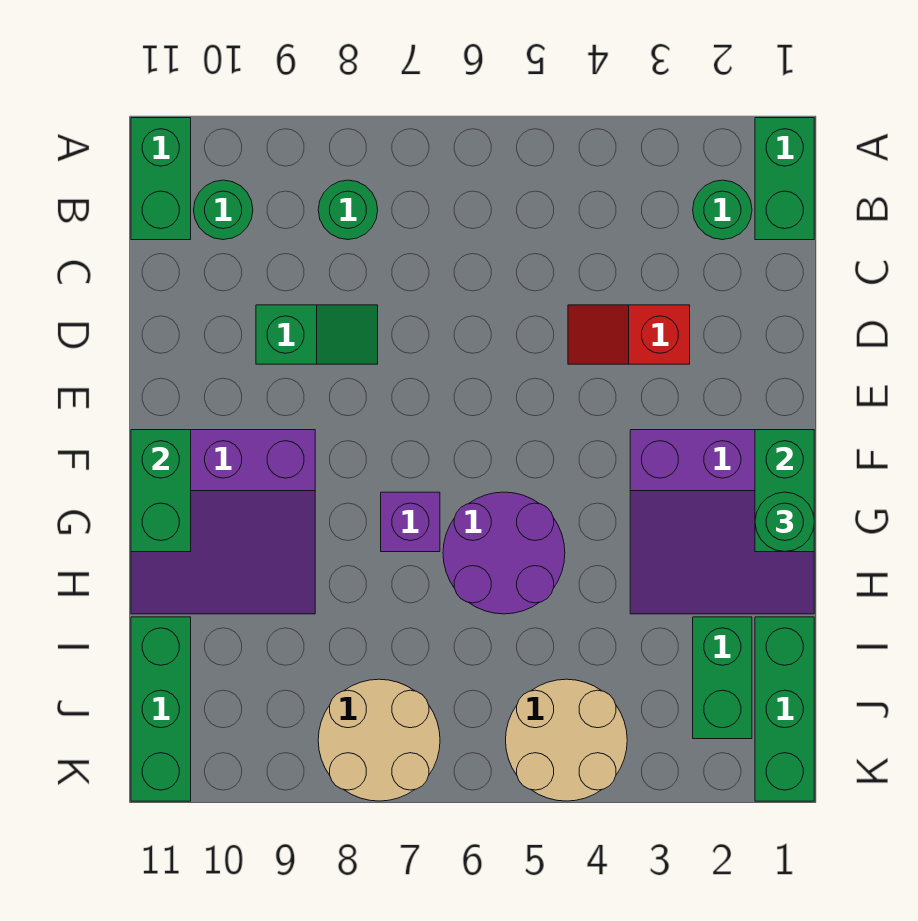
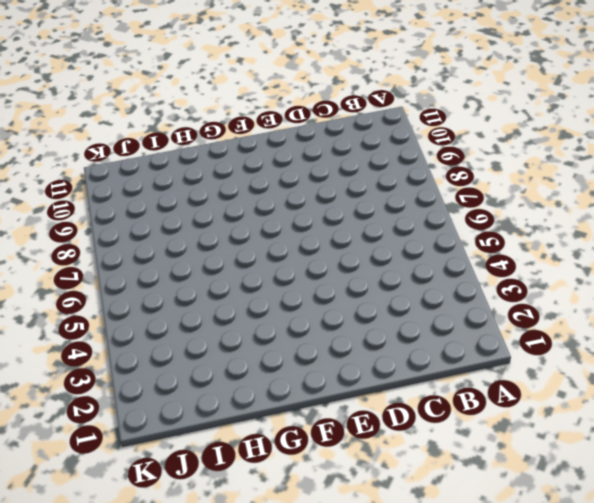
none -> green brick A1:B1 level 1
none -> green brick A11:B11 level 1
none -> green round brick B2 level 1

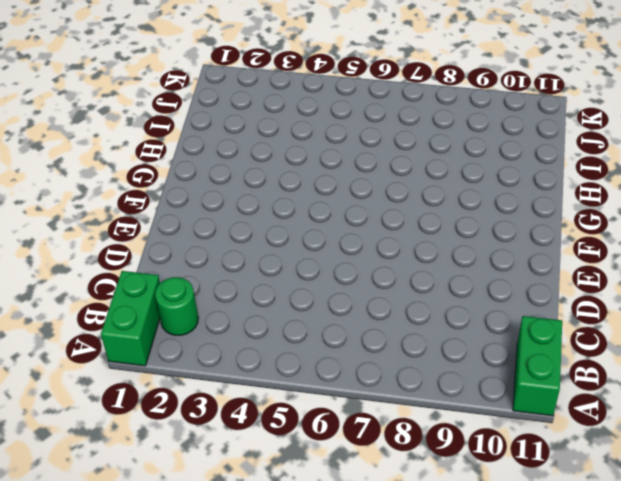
none -> green round brick B8 level 1
none -> green round brick B10 level 1
none -> red slope D3:D4 level 1 top 3

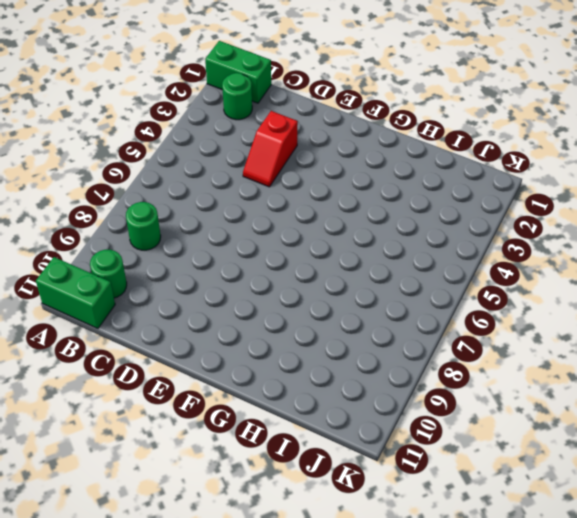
none -> green slope D8:D9 level 1 top 9
none -> purple slope F1:H3 level 1 top F
none -> purple slope F9:H11 level 1 top F

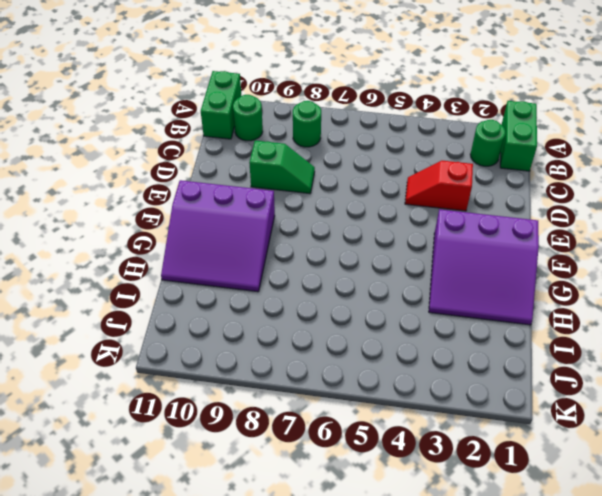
none -> purple round brick G5:H6 level 1
none -> purple brick G7 level 1
none -> green brick I1:K1 level 1

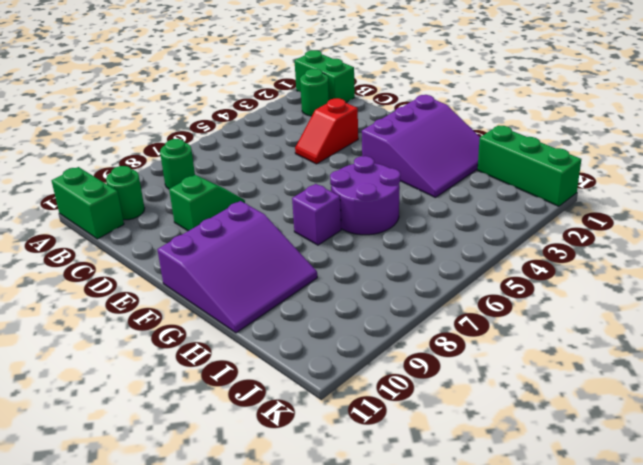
none -> green brick I2:J2 level 1
none -> green brick I11:K11 level 1
none -> tan round brick J4:K5 level 1

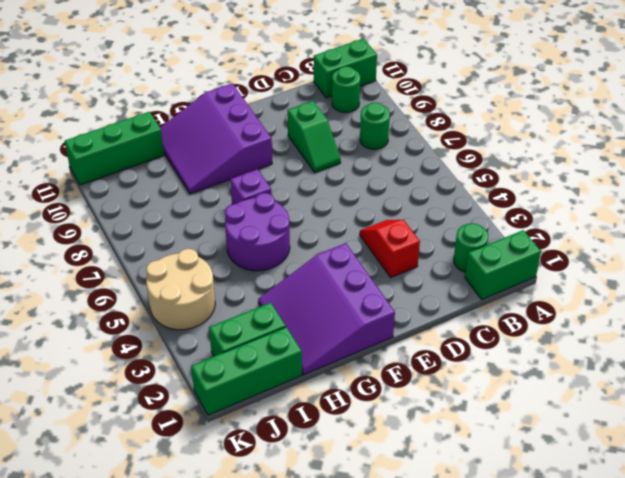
none -> tan round brick J7:K8 level 1
none -> green brick F1:G1 level 2
none -> green brick F11:G11 level 2

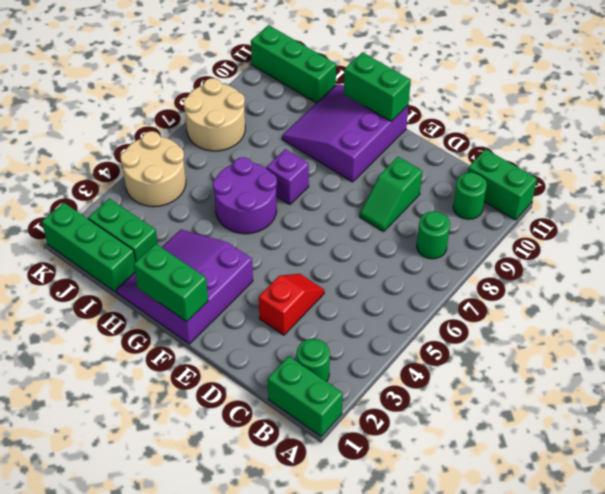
none -> green round brick G1 level 3

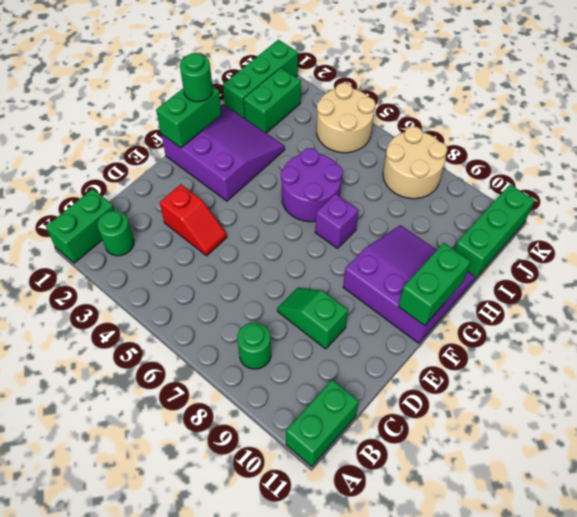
none -> green round brick B10 level 1

